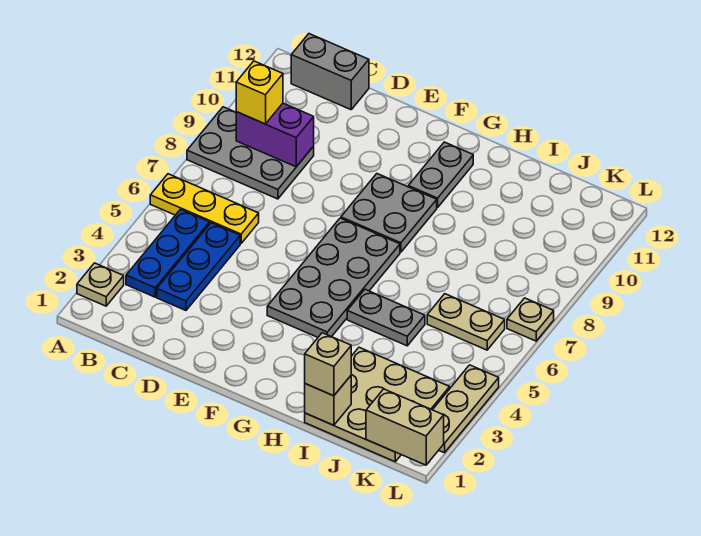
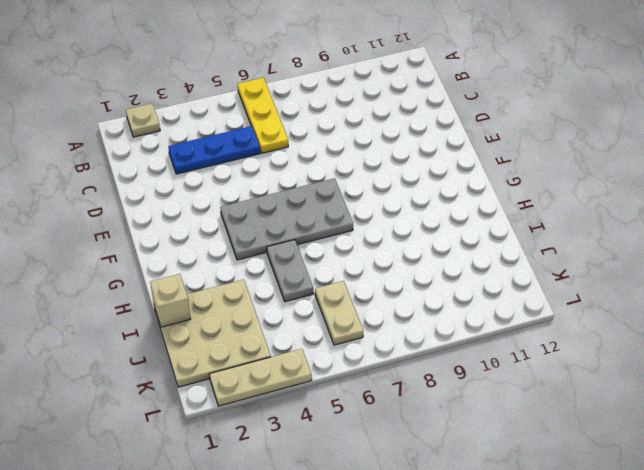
none -> grey plate A8:C9 level 1
none -> blue plate B3:B5 level 1
none -> grey brick B12:C12 level 1

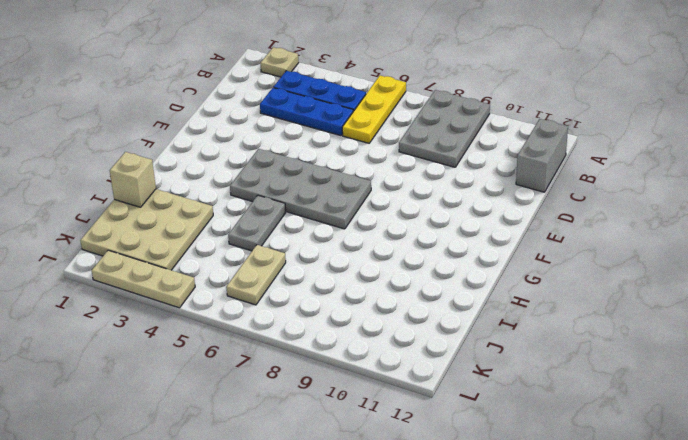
none -> grey plate F8:G9 level 1
none -> grey plate G10:G11 level 1
none -> tan plate L7 level 1

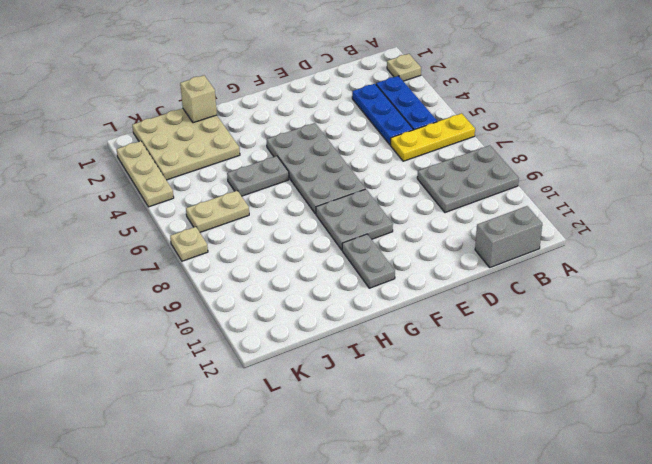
none -> purple brick B9:C9 level 2
none -> tan brick K1:L1 level 2
none -> yellow brick B9 level 3

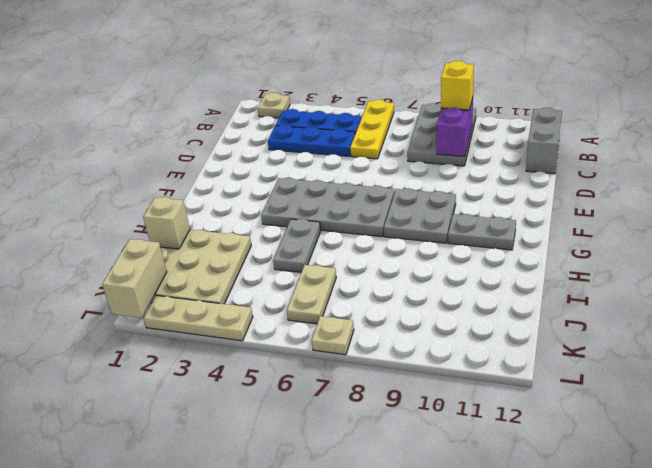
none -> tan brick I1 level 3

